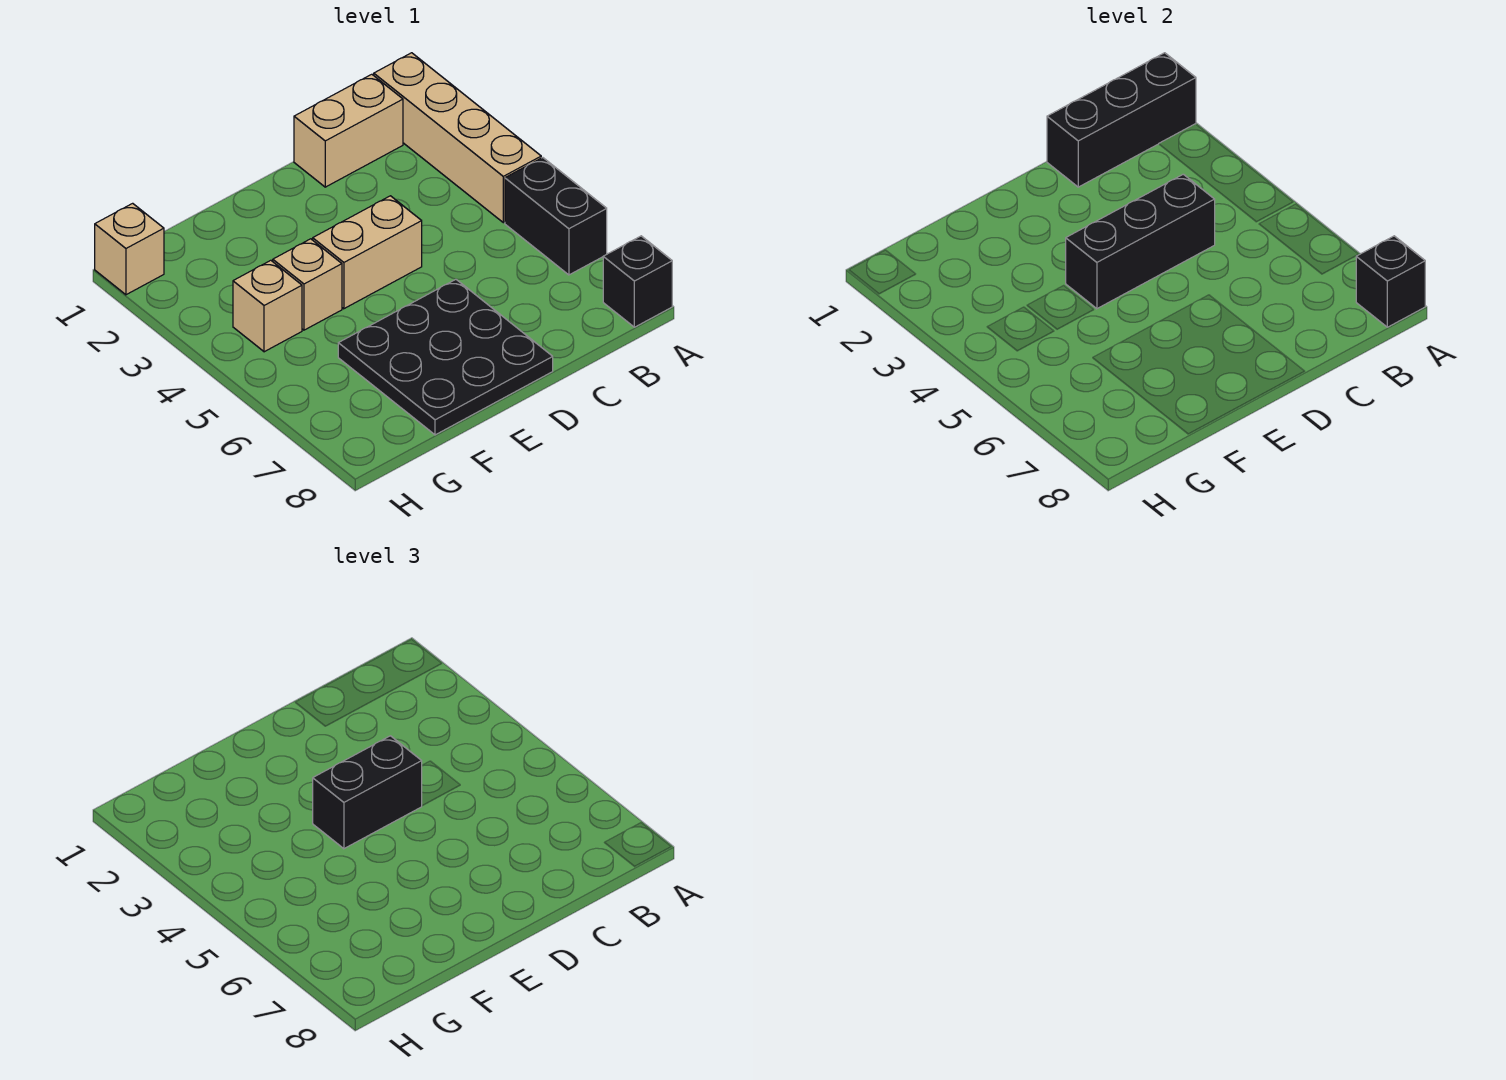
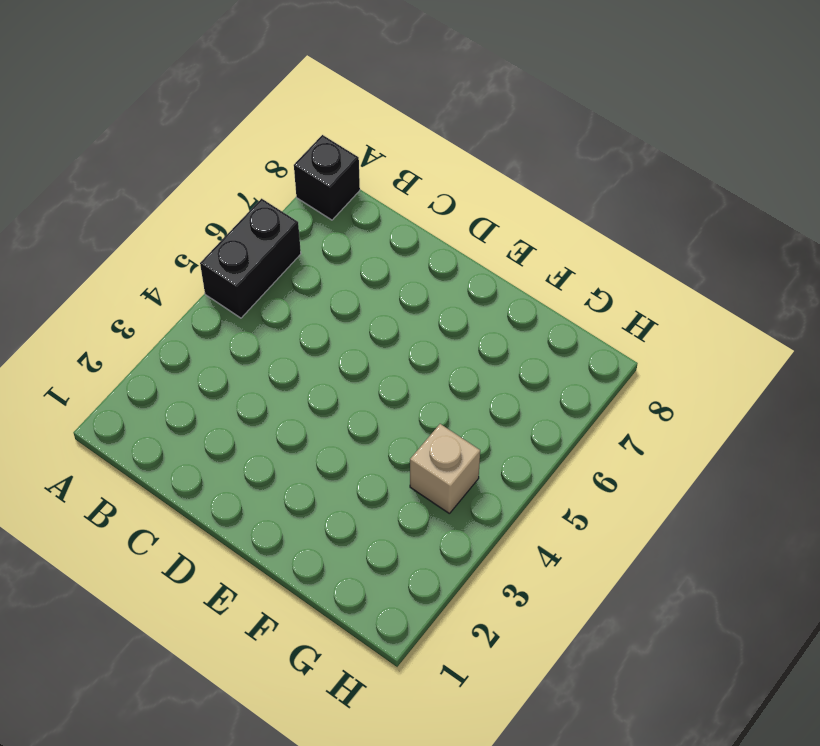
none -> tan brick A1:A4 level 1
none -> tan brick B1:C1 level 1
none -> tan brick D4:E4 level 1

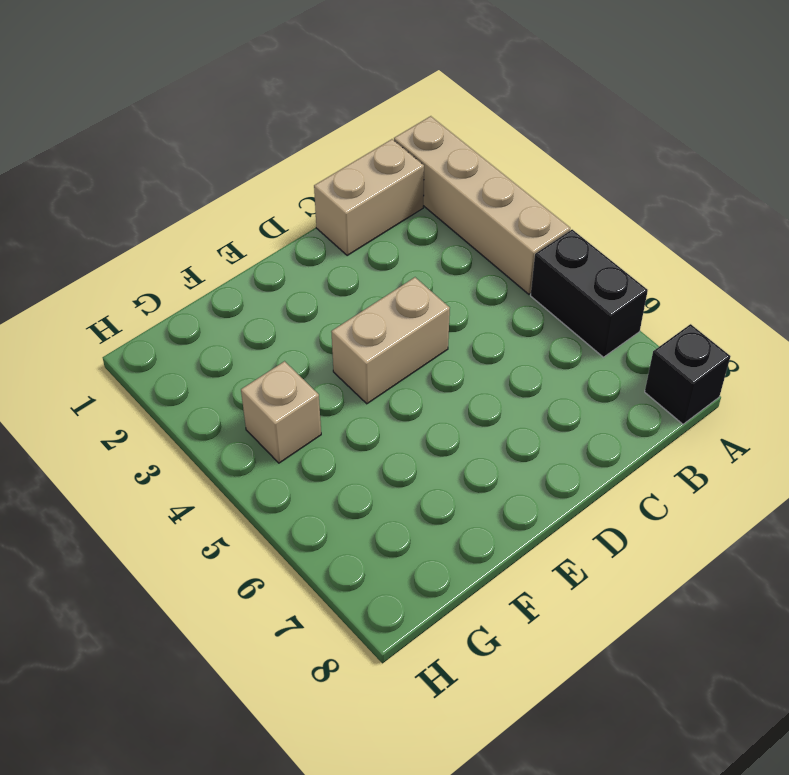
none -> black plate D6:F8 level 1
none -> tan brick F4 level 1
none -> tan brick H1 level 1

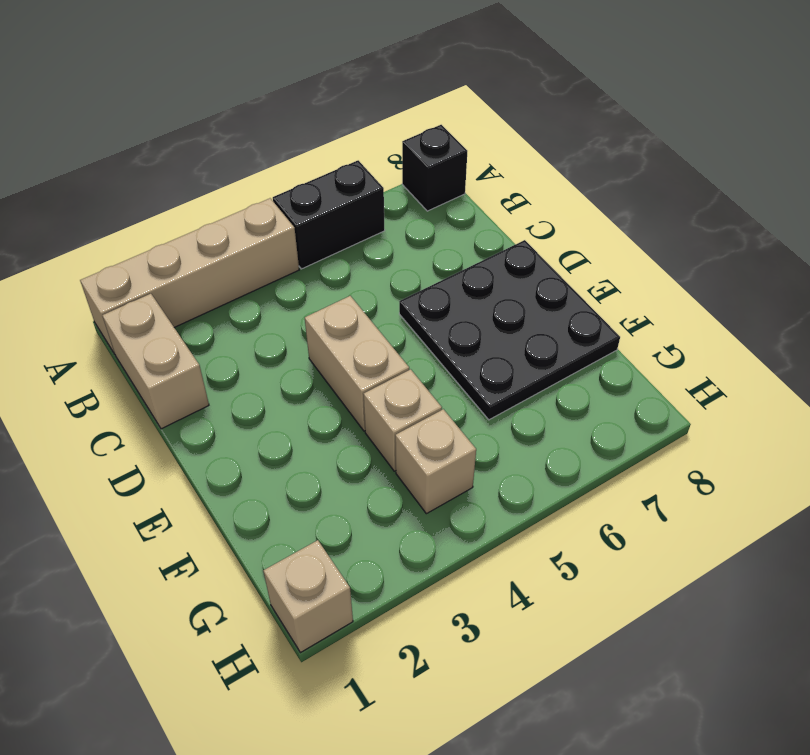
none -> black brick A1:C1 level 2
none -> black brick A8 level 2
none -> black brick C4:E4 level 2

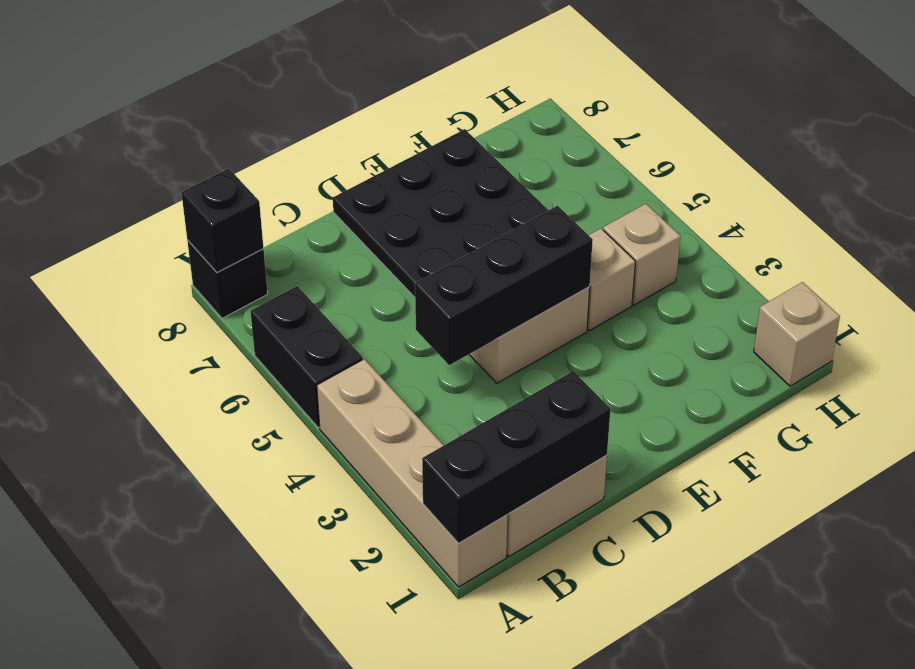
none -> black brick D4:E4 level 3

